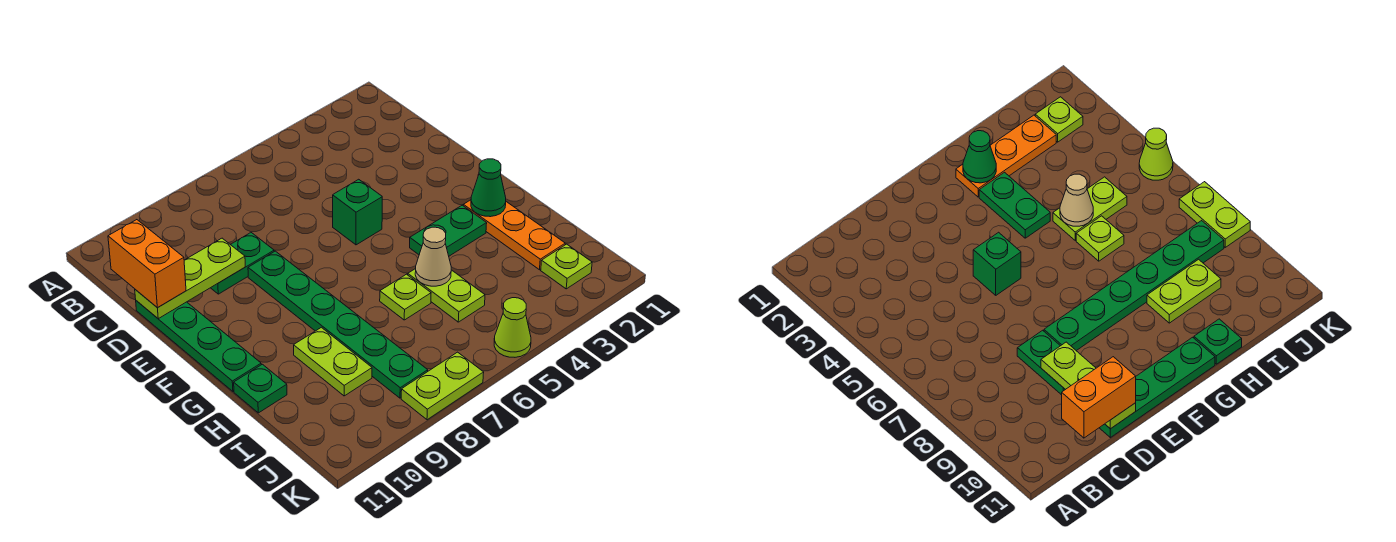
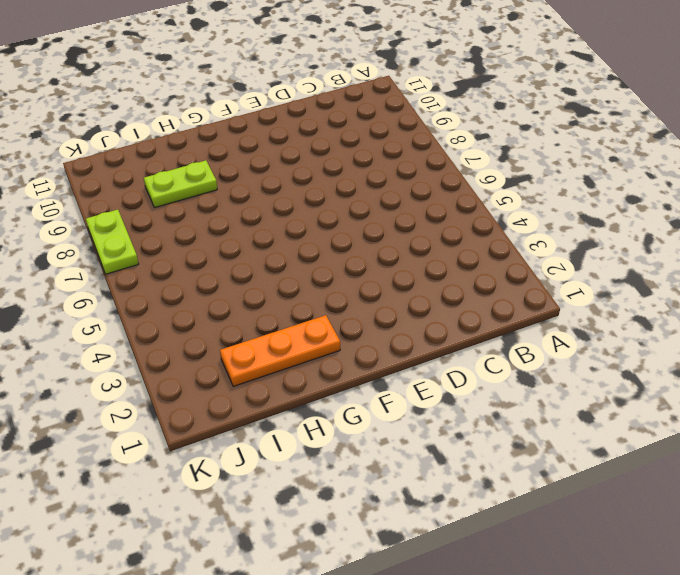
none -> green plate D8:D9 level 1
none -> green plate D11:G11 level 1
none -> green brick E5 level 1

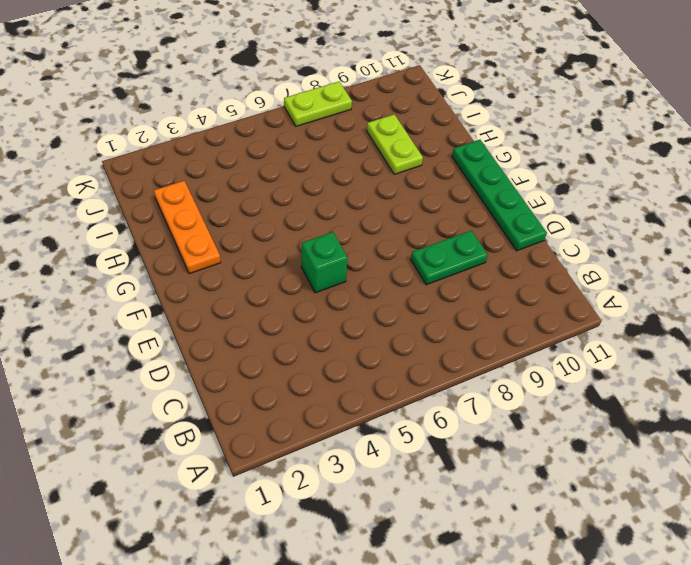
none -> green plate E8:J8 level 1
none -> green plate G3:G4 level 1
none -> lime plate H5:I5 level 1

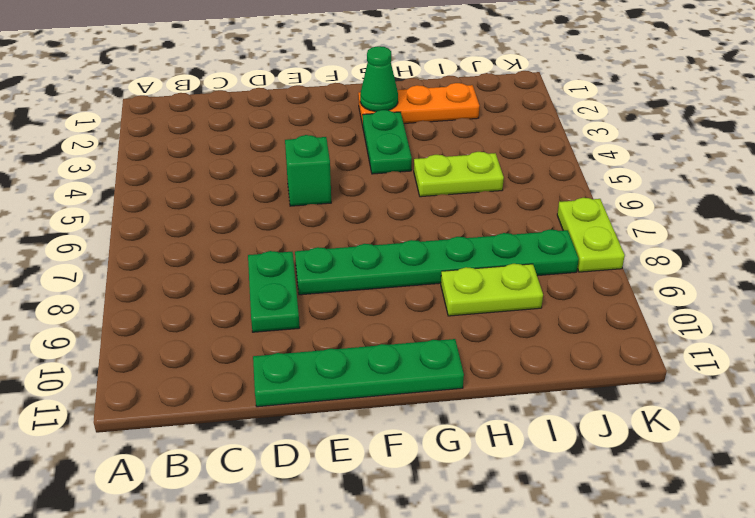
none -> lime plate H6 level 1
none -> green plate H11 level 1
none -> lime plate J2 level 1

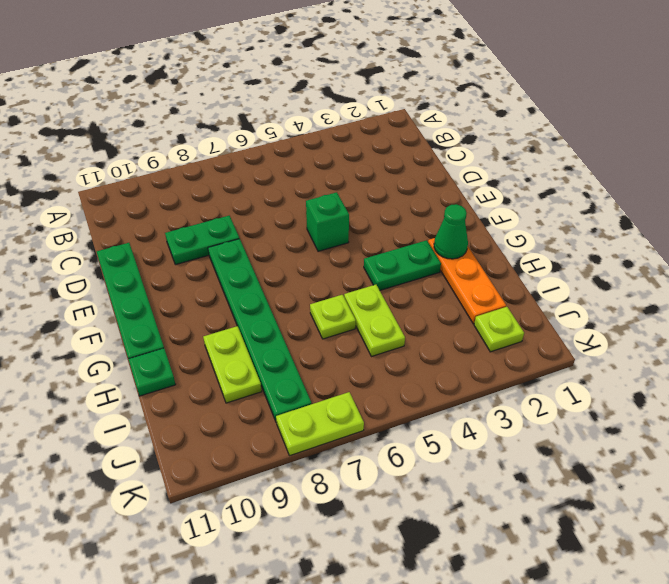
none -> lime cone K5 level 1
none -> lime plate D9:D11 level 2
none -> tan cone H5 level 2

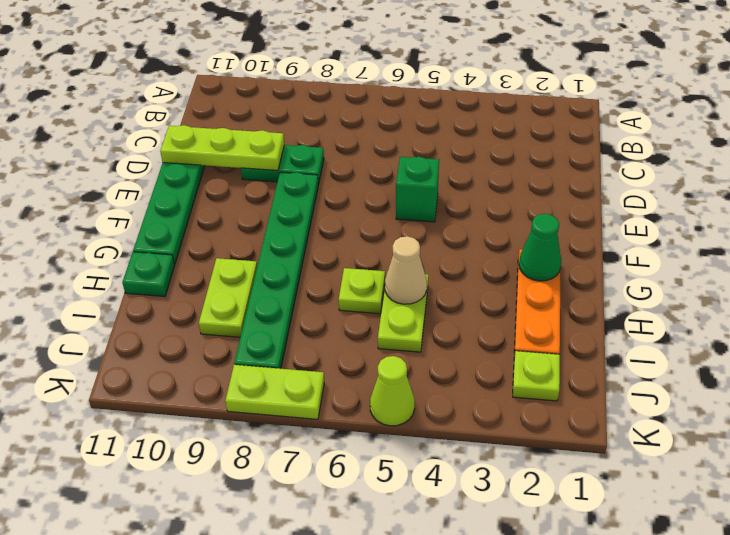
none -> green plate G3:G4 level 1
none -> orange brick C11:D11 level 3

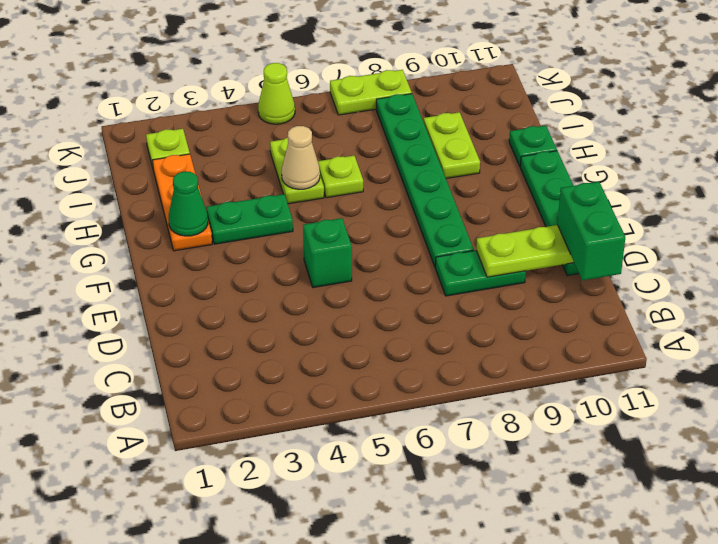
green brick C11:D11 level 3 -> orange brick C11:D11 level 3

